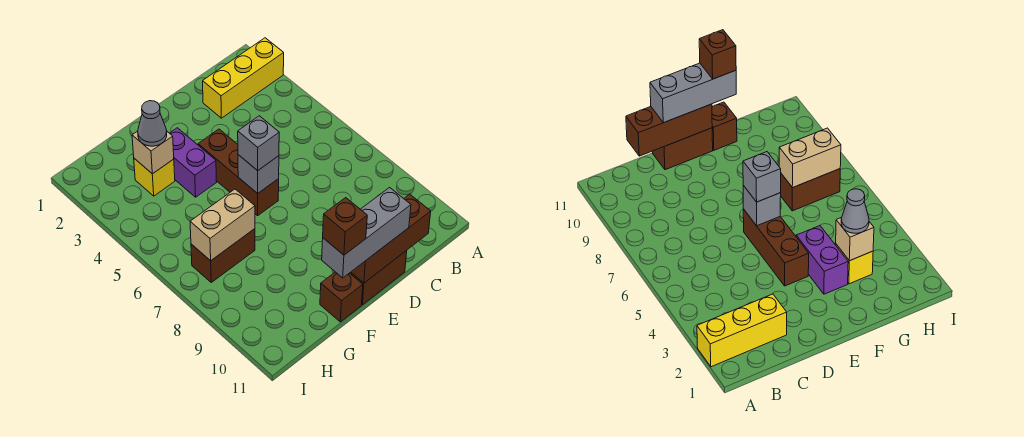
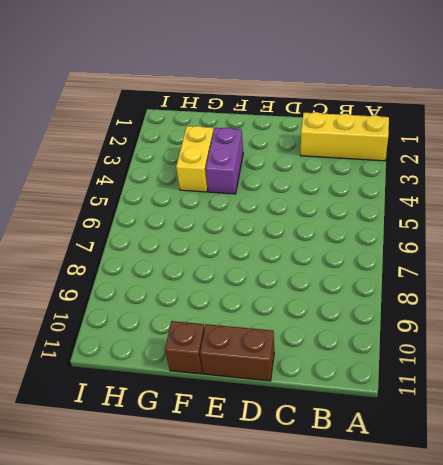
yellow brick G3:G4 level 1 -> yellow brick G3 level 1
none -> brown brick E4:E6 level 1
none -> brown brick G7:H7 level 1
none -> brown brick C11:E11 level 2

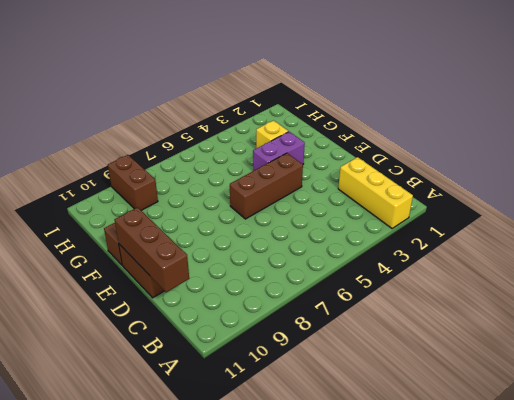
brown brick H9:I9 level 1 -> brown brick G7:H7 level 1
none -> grey brick E6 level 2
none -> tan brick G3 level 2
none -> tan brick G7:H7 level 2

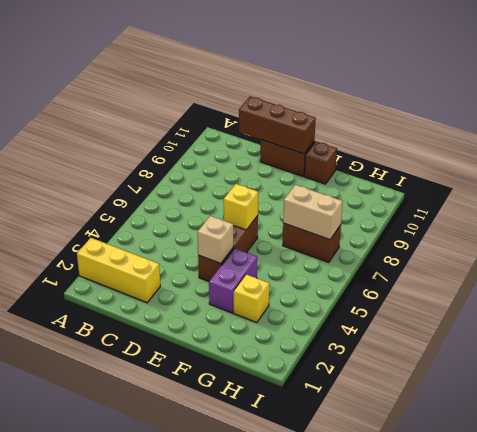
tan brick E4 level 2 -> tan brick G3 level 2
yellow brick E6 level 2 -> grey brick E6 level 2
none -> grey brick D11:F11 level 3
none -> grey brick E6 level 3
none -> grey cone G3 level 3

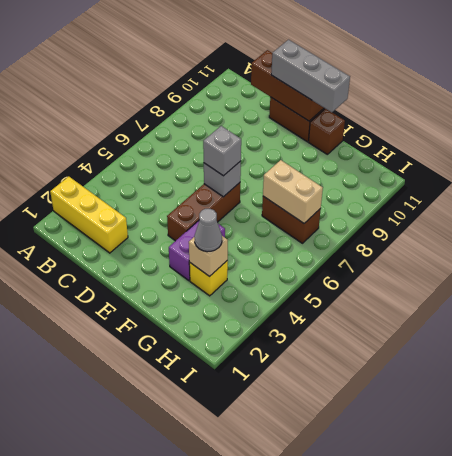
none -> brown brick F11 level 4

